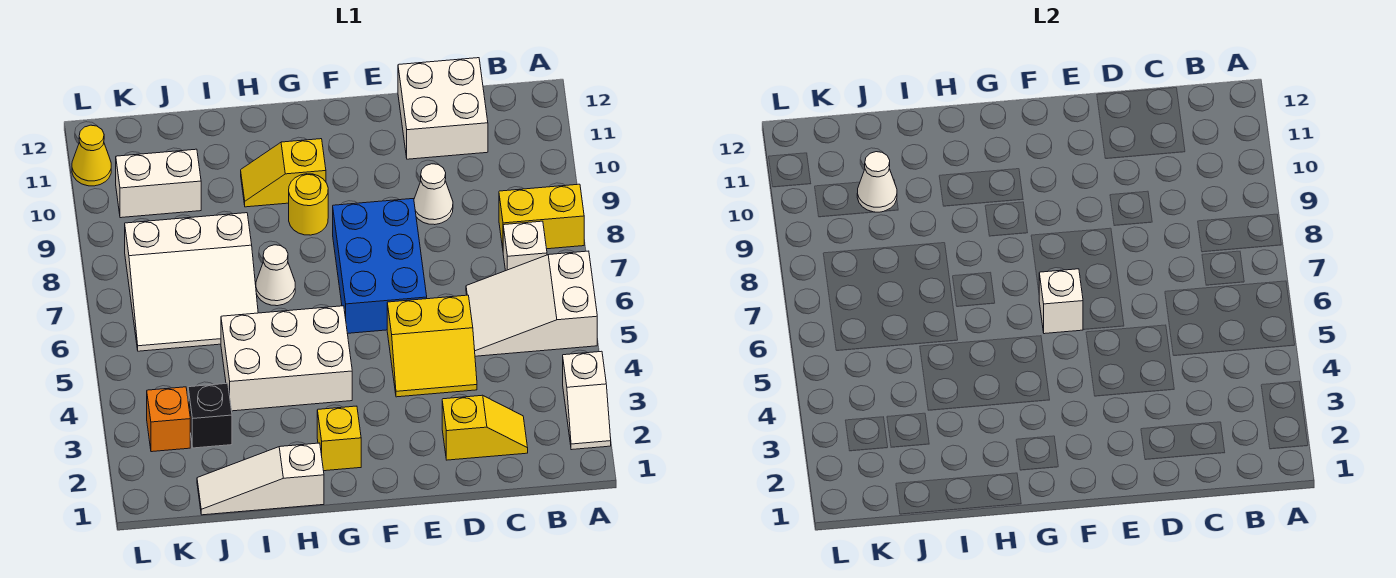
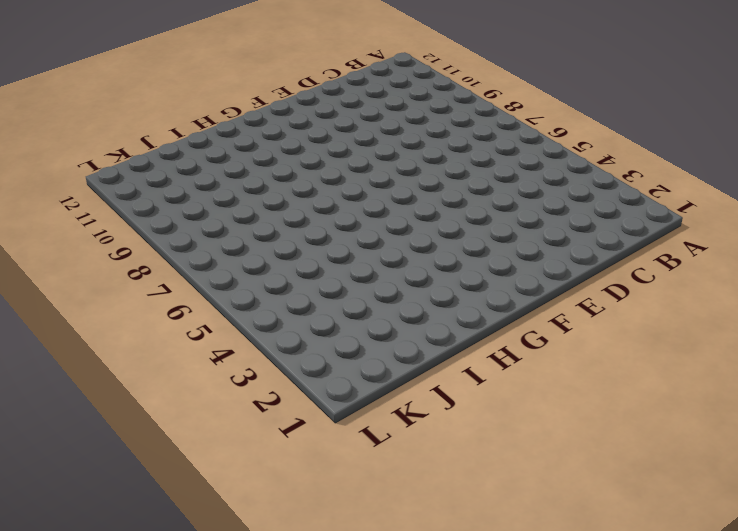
none -> white slope A2:A3 level 1 top 3
none -> white slope A5:C6 level 1 top A
none -> yellow brick A8:B8 level 1

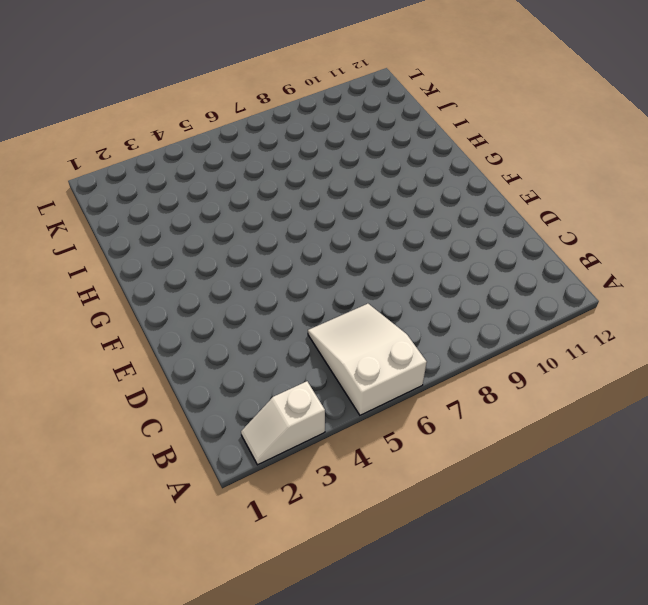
none -> yellow brick A8:B8 level 1
none -> white brick B7 level 1
none -> yellow slope C2:D2 level 1 top D

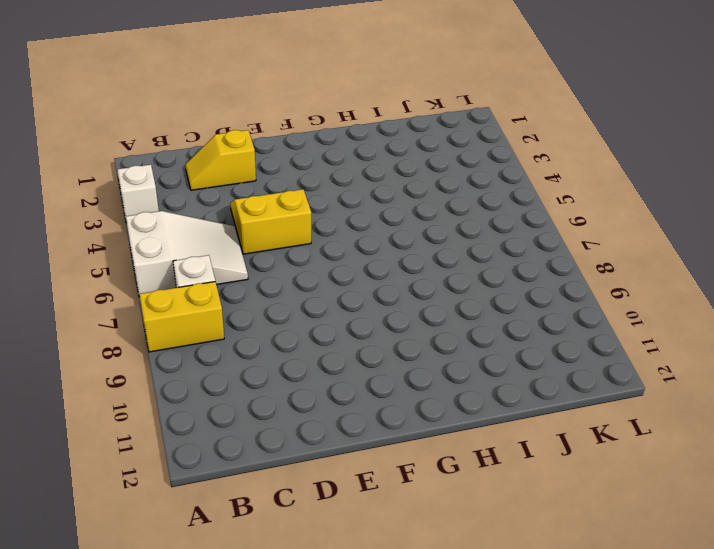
none -> white brick C11:D12 level 1
none -> white cone D9 level 1
none -> blue brick E6:F8 level 1

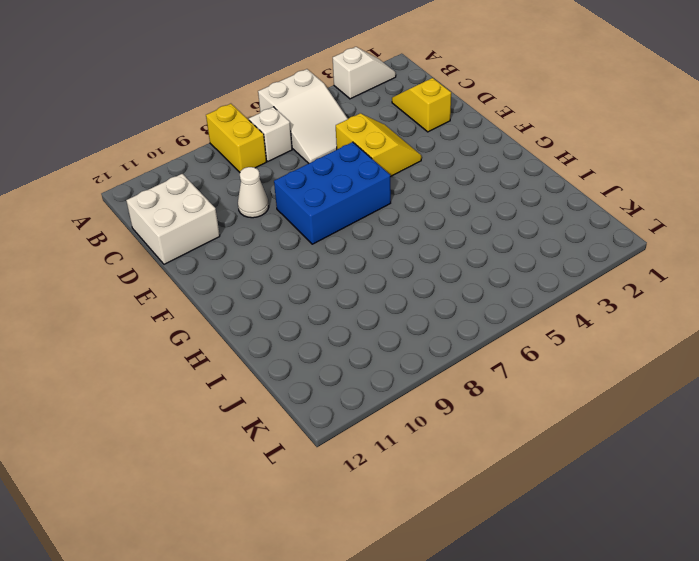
none -> yellow brick G2 level 1
none -> white brick G4:I5 level 1
none -> yellow round brick G9 level 1

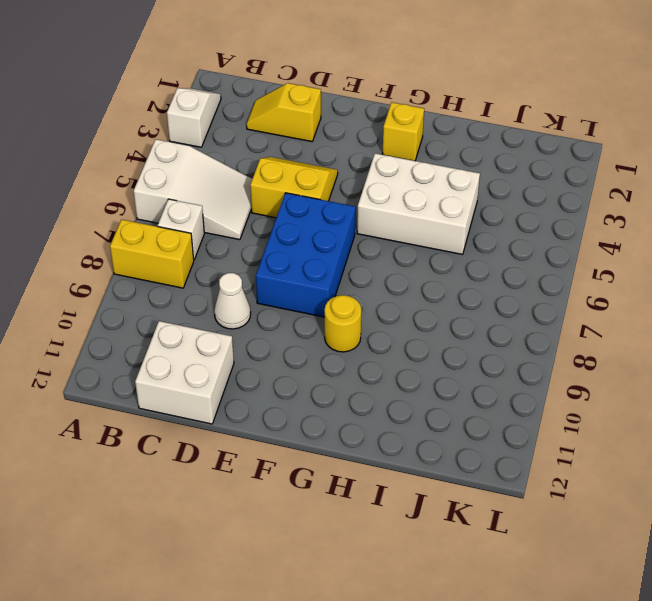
none -> yellow slope G10:H10 level 1 top G
none -> white slope H1:J1 level 1 top H
none -> white cone H7 level 1

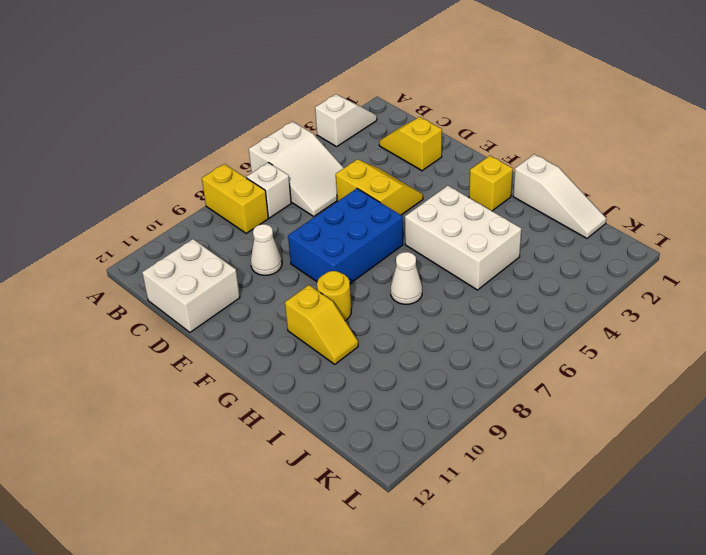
none -> white slope I6:K8 level 1 top 8
none -> black brick J3 level 1
none -> white brick J10:K10 level 1

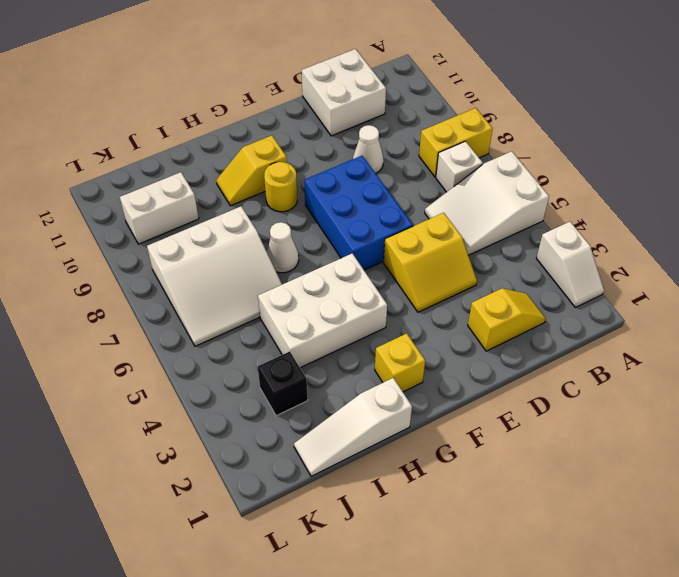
none -> orange brick K3 level 1
none -> yellow cone L11 level 1
none -> white brick F6 level 2

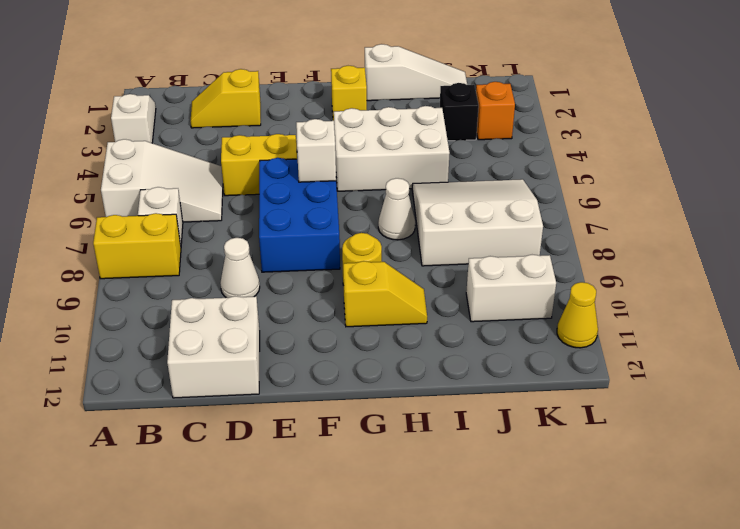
none -> white cone J10 level 2

